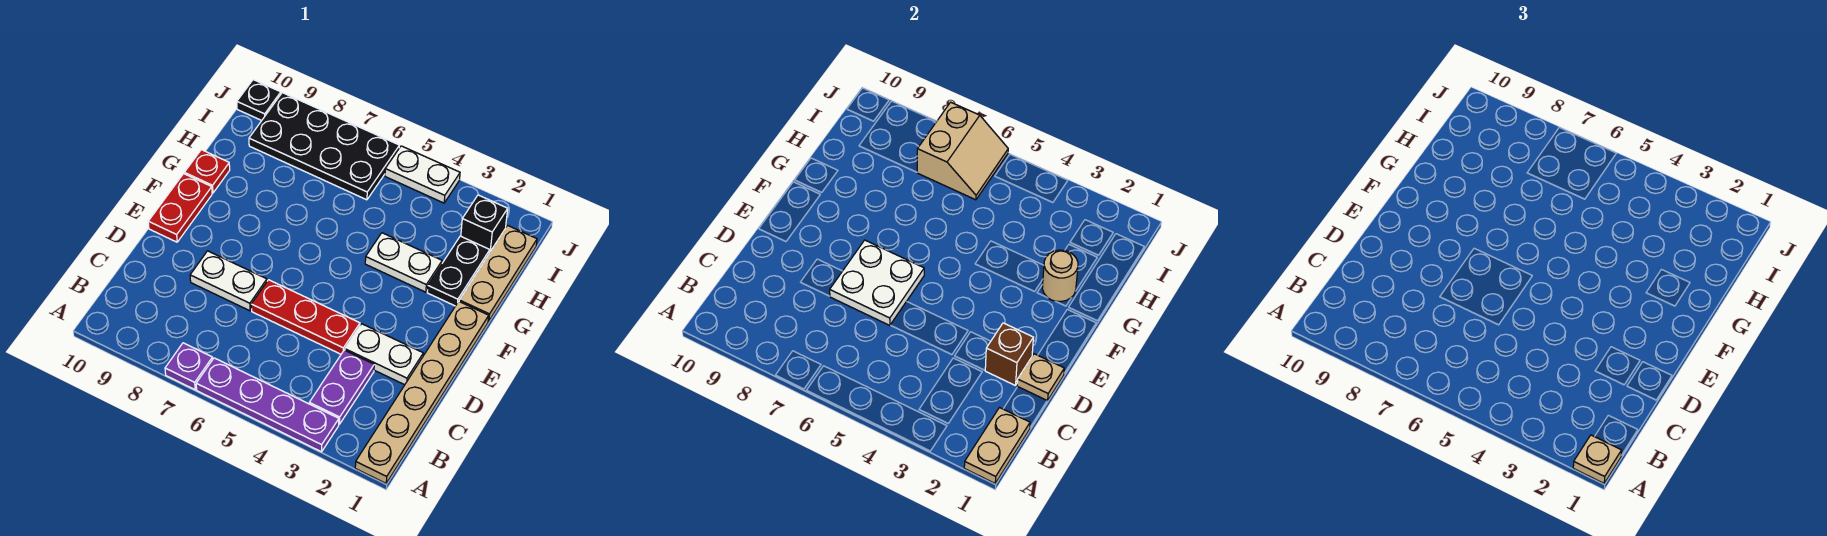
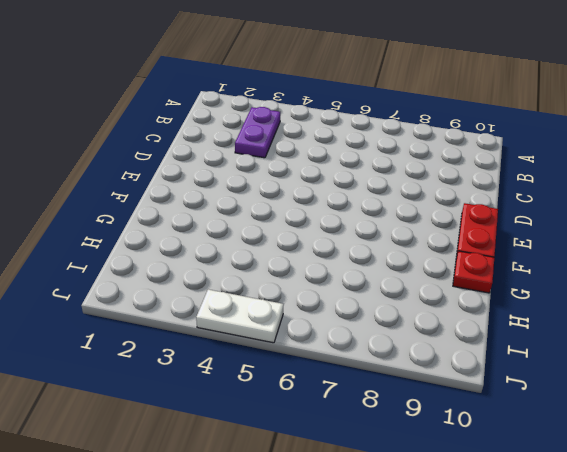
none -> tan plate A1:F1 level 1
none -> purple plate A3:A6 level 1
none -> purple plate A7 level 1

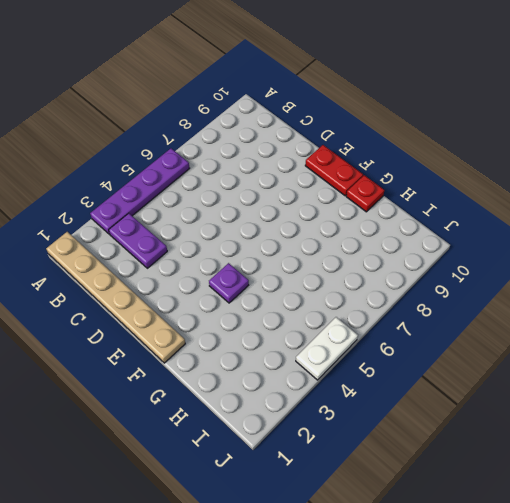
purple plate F4 level 1 -> purple plate A7 level 1
none -> white plate D2:D3 level 1
none -> red plate D4:D6 level 1
none -> white plate D7:D8 level 1

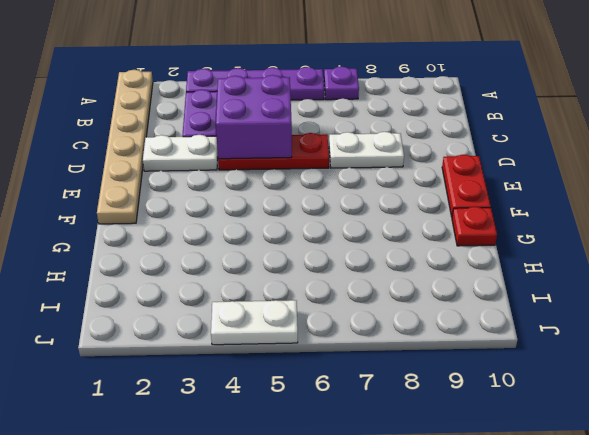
purple brick C4:D5 level 2 -> none
none -> tan plate G1:I1 level 1
none -> black plate G2:H2 level 1
none -> white plate G3:G4 level 1

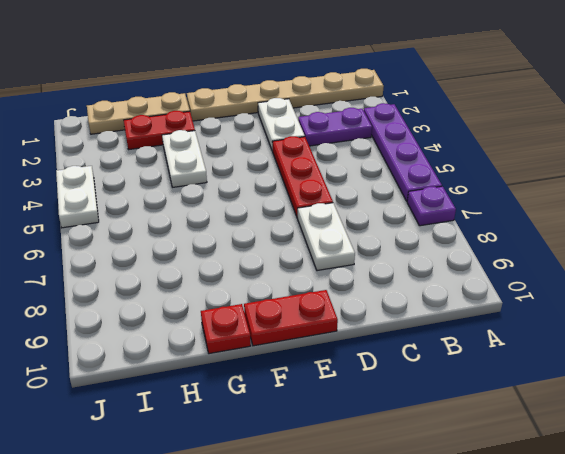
red plate G2:H2 level 1 -> black plate G2:H2 level 1
none -> black brick I2 level 1
none -> black plate I6:J9 level 1
none -> black plate J10 level 1

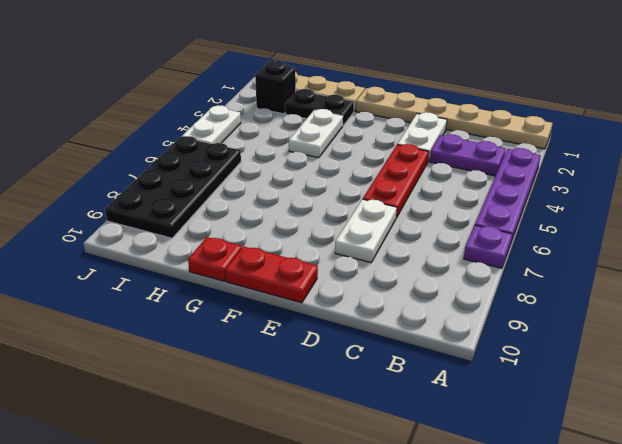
none -> black plate J10 level 1
none -> tan plate A1:B1 level 2
none -> tan plate D1 level 2

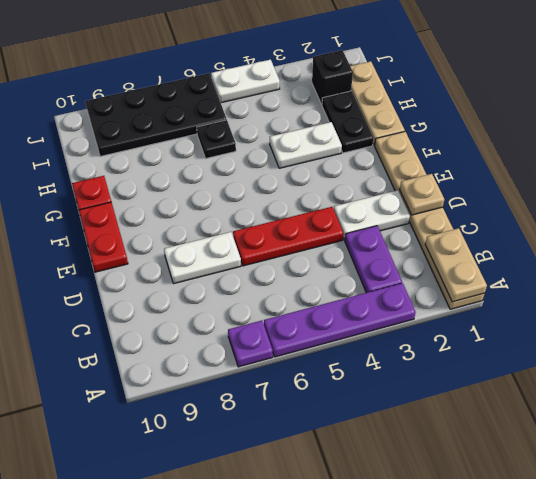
black plate H6 level 1 -> black plate J10 level 1
none -> brown brick D2 level 2
none -> white plate D6:E7 level 2
none -> tan round brick G2 level 2

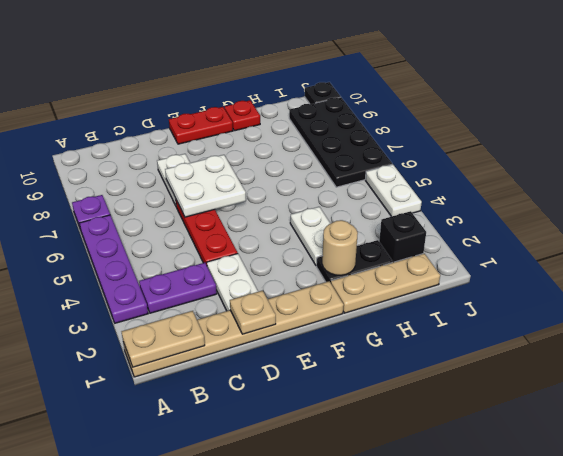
none -> brown brick D2 level 2
none -> tan slope I6:J7 level 2 top 7
none -> tan plate A1 level 3

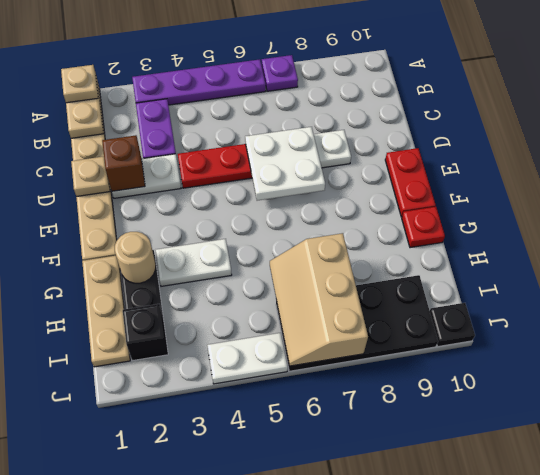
tan slope H6:J7 level 2 top 7 -> tan slope I6:J7 level 2 top 7

